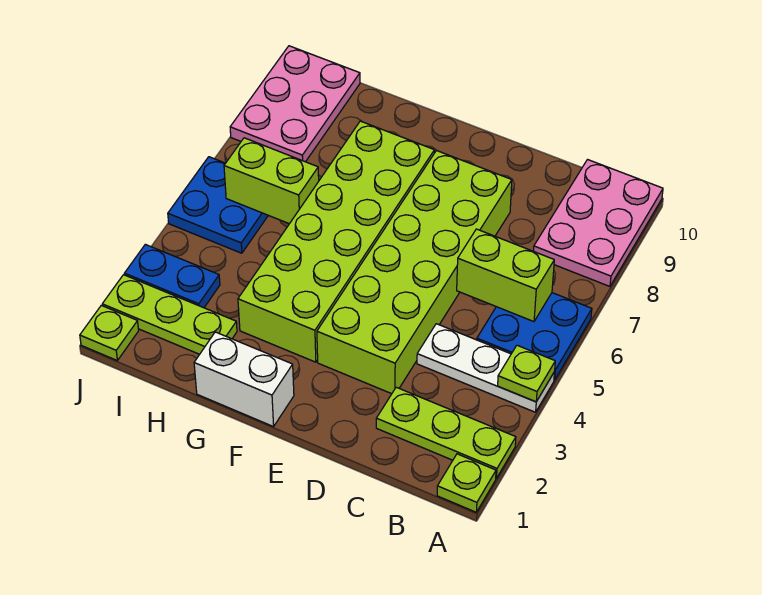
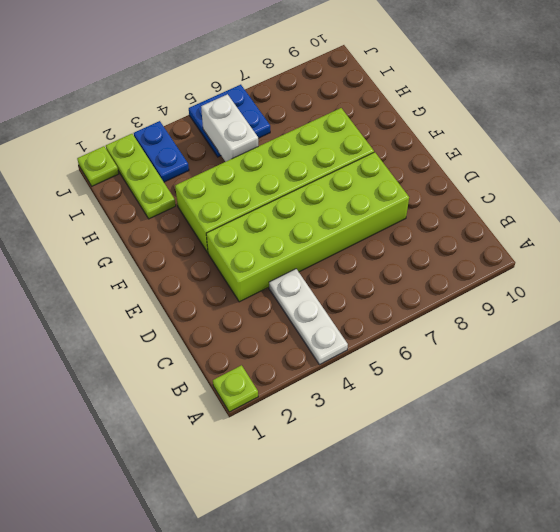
white brick H5:I5 level 2 -> white brick F1:G1 level 1
none -> lime plate A2:C2 level 1
none -> blue plate A5:B6 level 1
none -> pink plate A8:B10 level 1

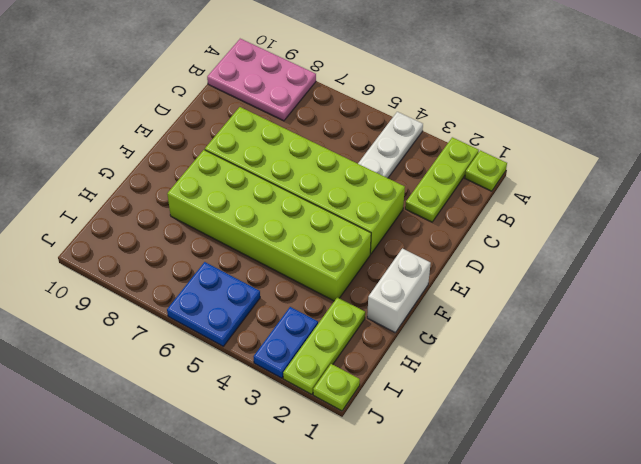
none -> blue plate A5:B6 level 1
none -> pink plate I8:J10 level 1
none -> lime plate A4 level 2

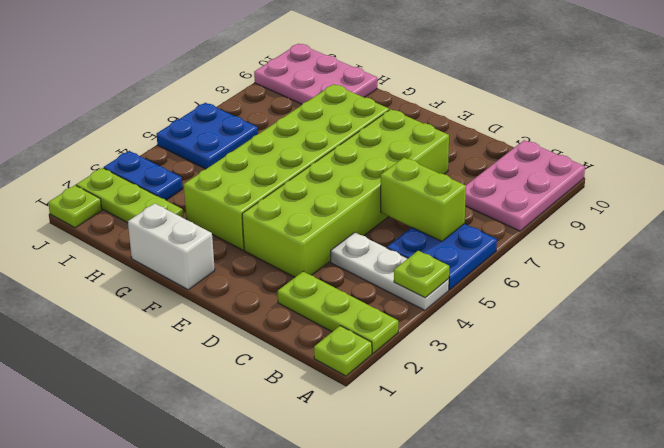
pink plate H9:J10 level 1 -> pink plate I8:J10 level 1
none -> lime brick H6:I6 level 2

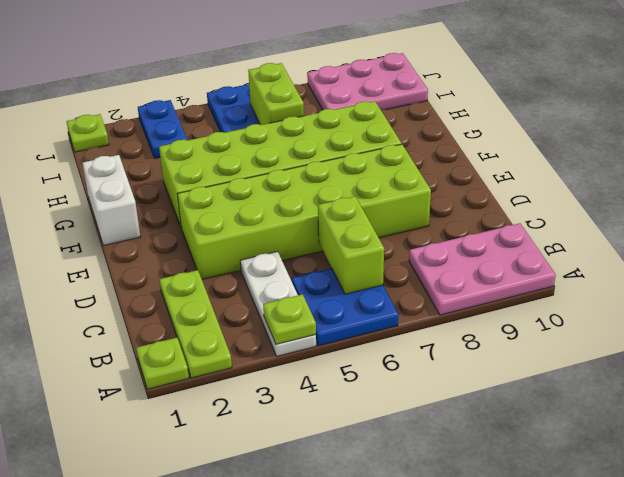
none -> lime plate H2:J2 level 1

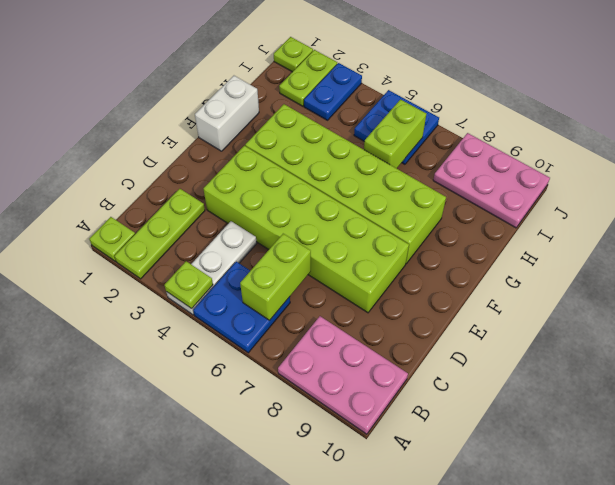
lime plate I2:J2 level 1 -> lime plate H2:J2 level 1

